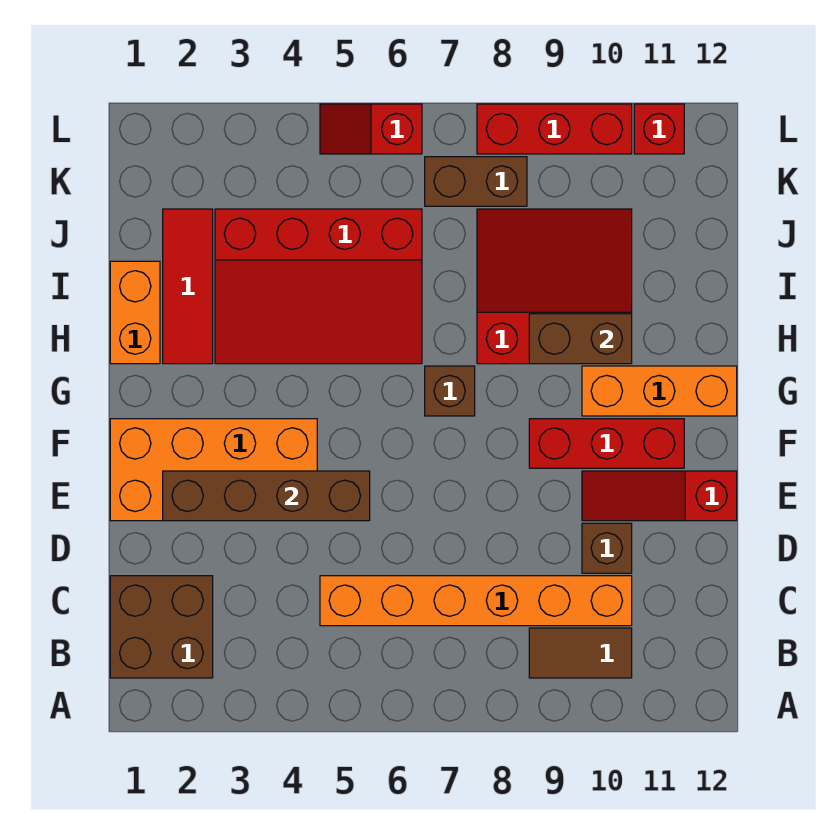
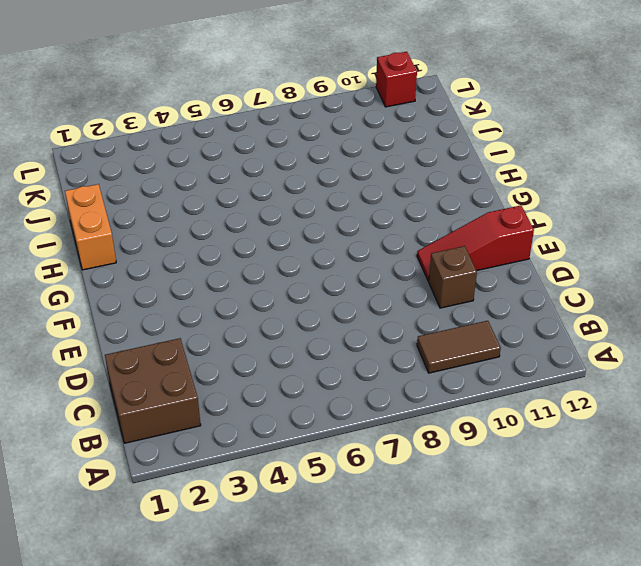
none -> orange brick C5:C10 level 1
none -> orange brick E1:F4 level 1
none -> red brick F9:F11 level 1

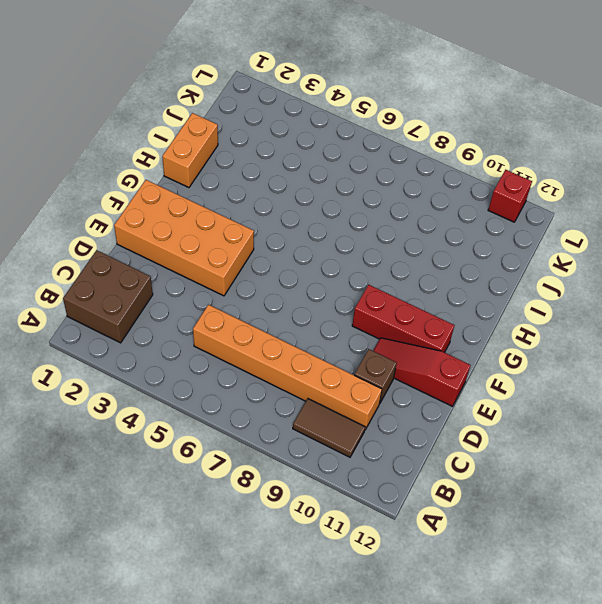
none -> brown brick G7 level 1
none -> orange brick G10:G12 level 1
none -> red tile H2:J2 level 1

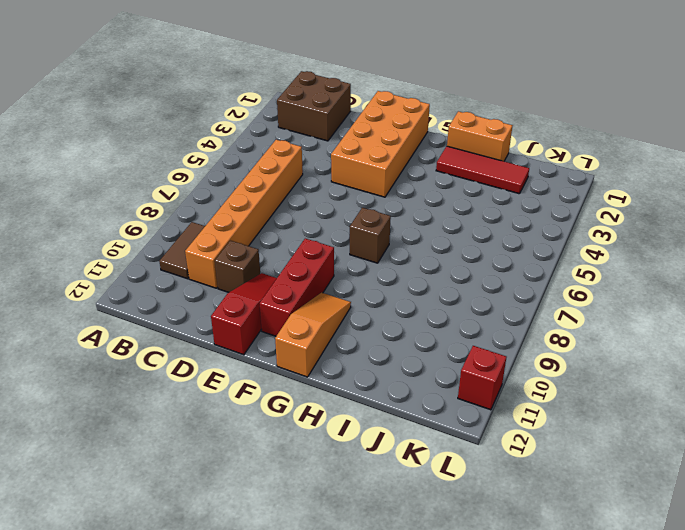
orange slope G10:G12 level 1 top 12 -> orange brick G10:G12 level 1
none -> red slope H3:J6 level 1 top J
none -> red slope H8:J10 level 1 top H
none -> brown brick K7:K8 level 1

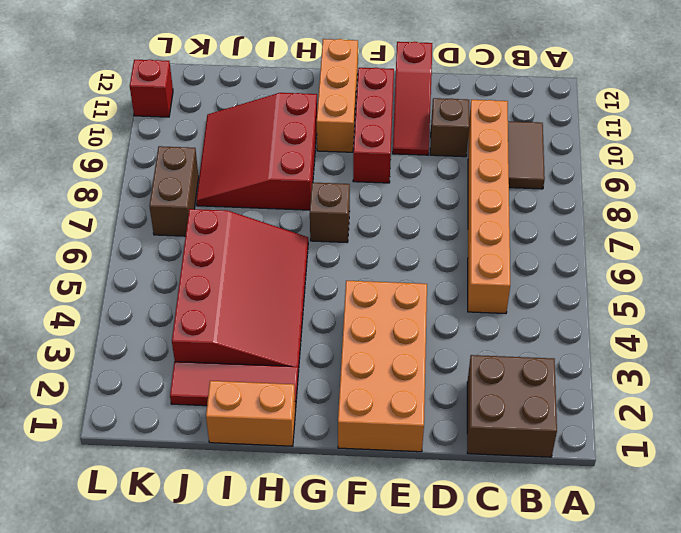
none -> red slope L5:L6 level 1 top 6
none -> red brick L8:L10 level 1
none -> brown brick E2:E5 level 2

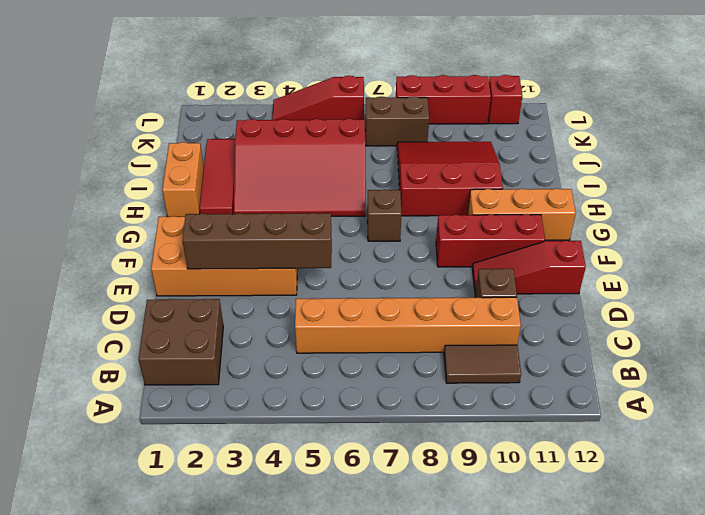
red slope L4:L6 level 1 top 6 -> red slope L5:L6 level 1 top 6
none -> brown brick H9:H10 level 2

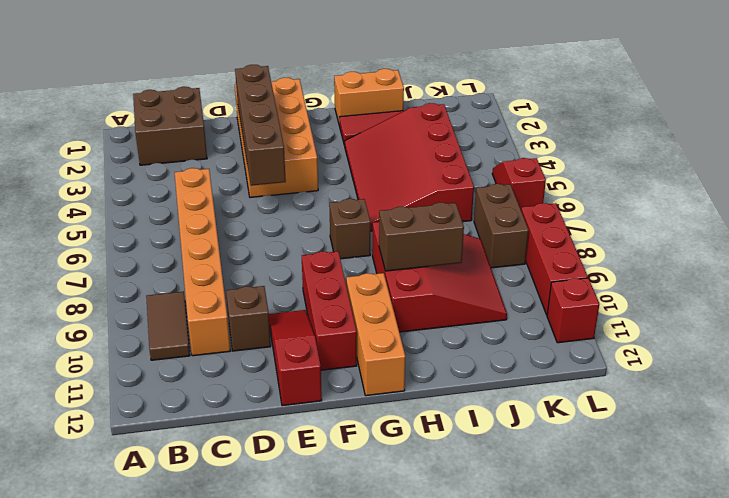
brown brick H9:I9 level 2 -> brown brick H9:H10 level 2

